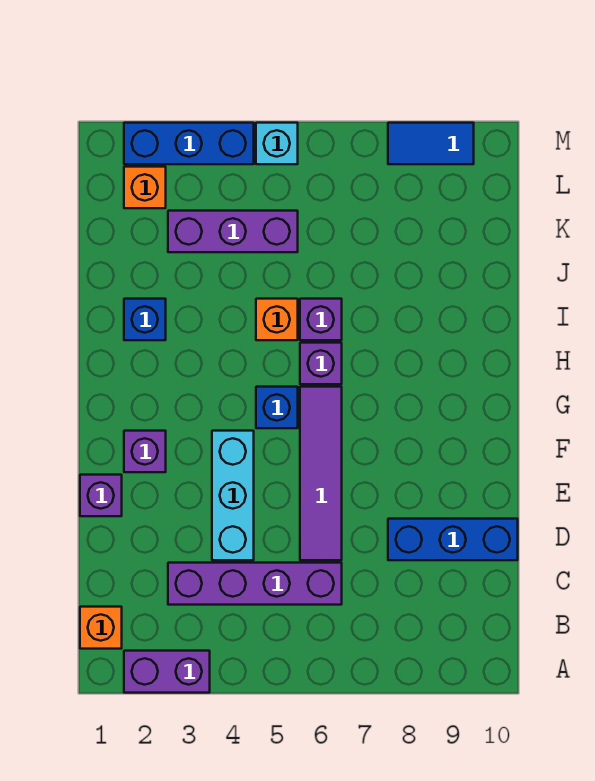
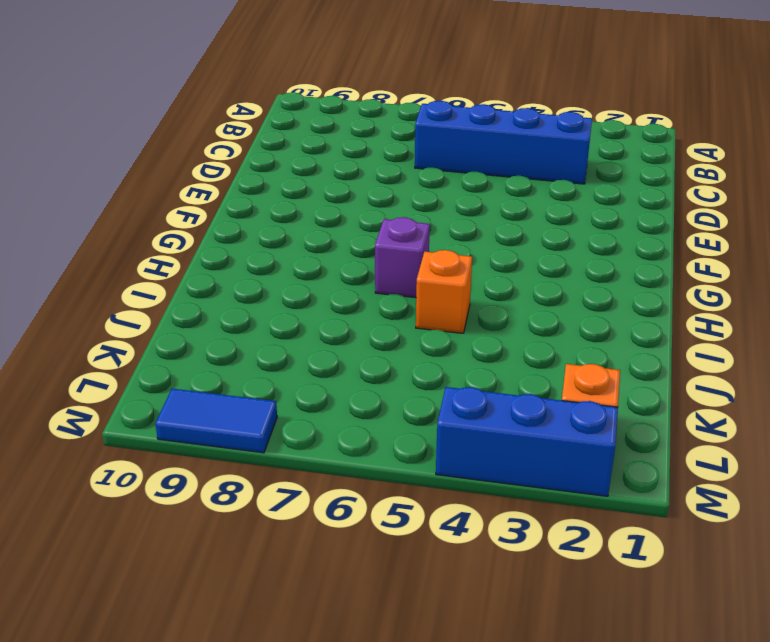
blue brick C3:C6 level 1 -> purple brick C3:C6 level 1
none -> purple brick A2:A3 level 1
none -> orange brick B1 level 1
none -> cyan brick D4:F4 level 1

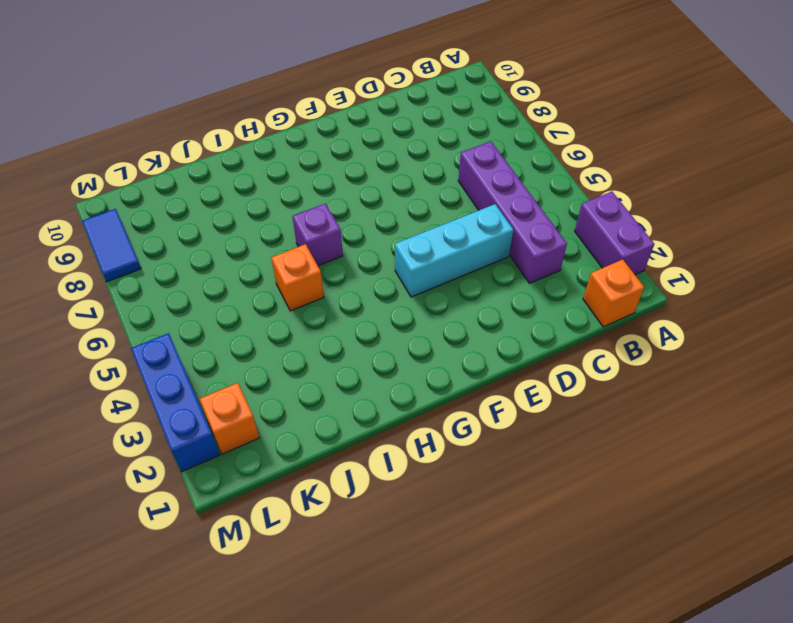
none -> purple tile D6:G6 level 1
none -> blue brick D8:D10 level 1
none -> purple brick E1 level 1

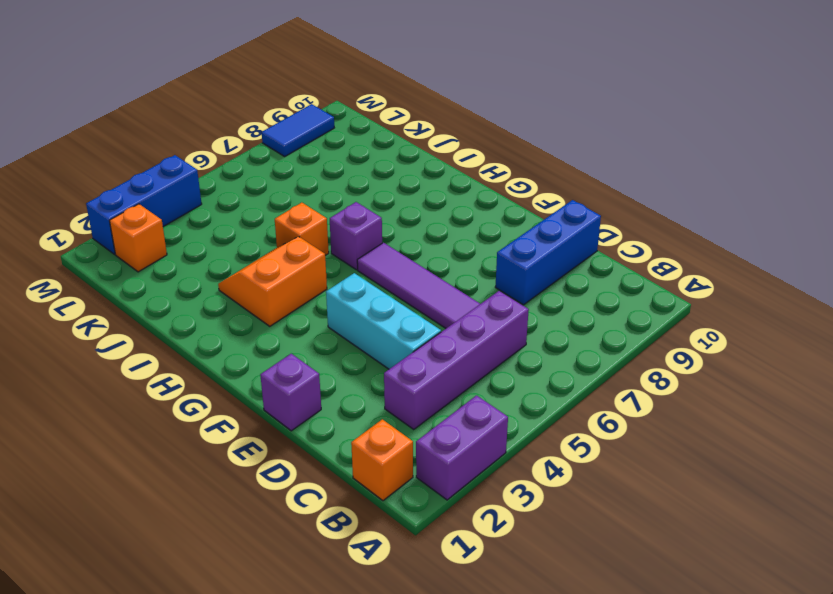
orange slope H3:I4 level 1 top H -> none
none -> purple brick F2 level 1
none -> blue brick G5 level 1
none -> blue brick I2 level 1

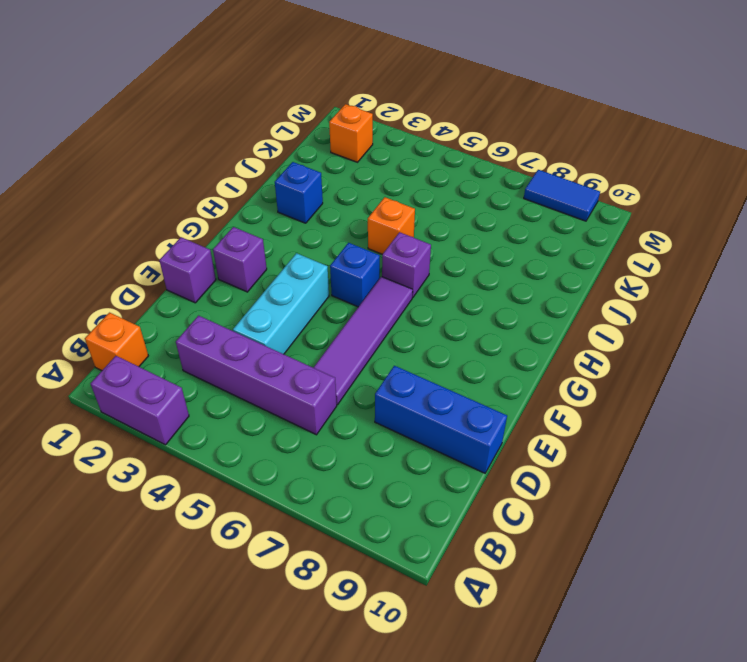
none -> purple brick I6 level 1
none -> purple brick K3:K5 level 1
none -> blue brick M2:M4 level 1

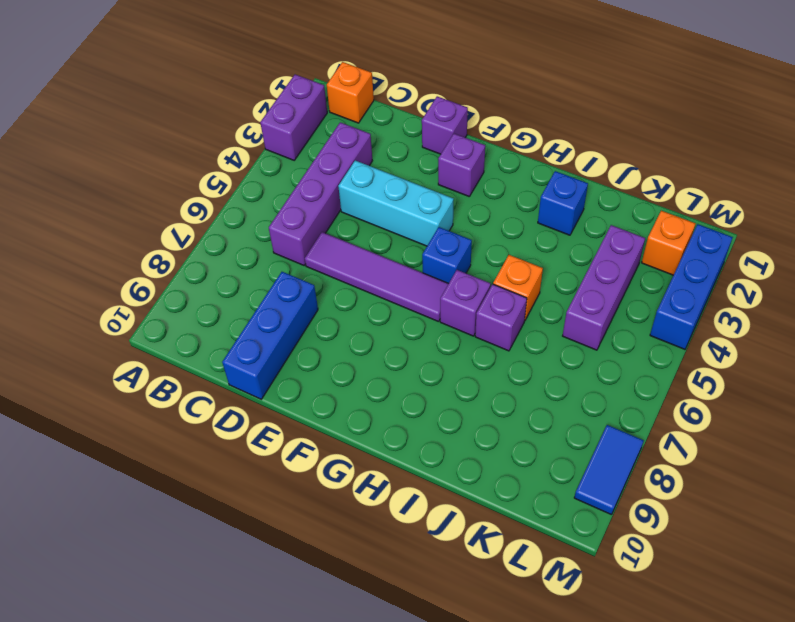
none -> cyan brick M5 level 1

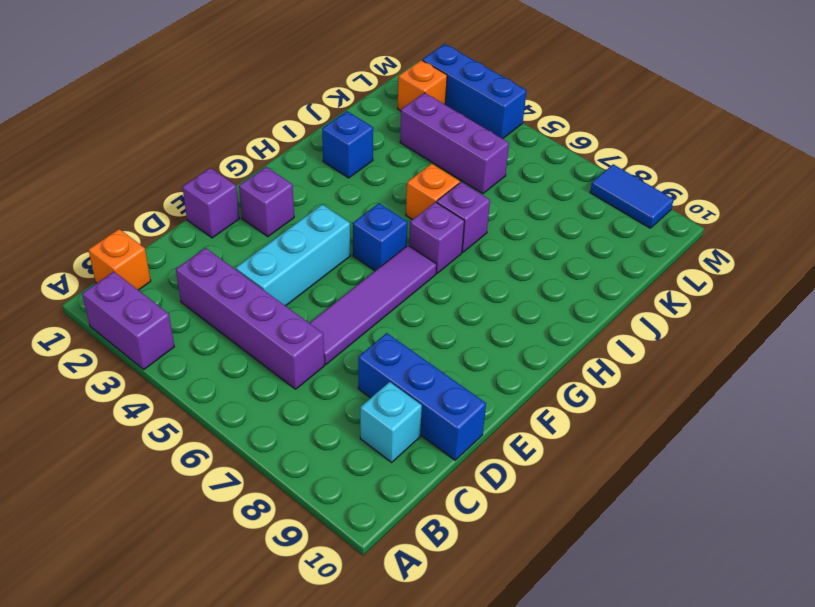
cyan brick C9 level 1 -> cyan brick M5 level 1

